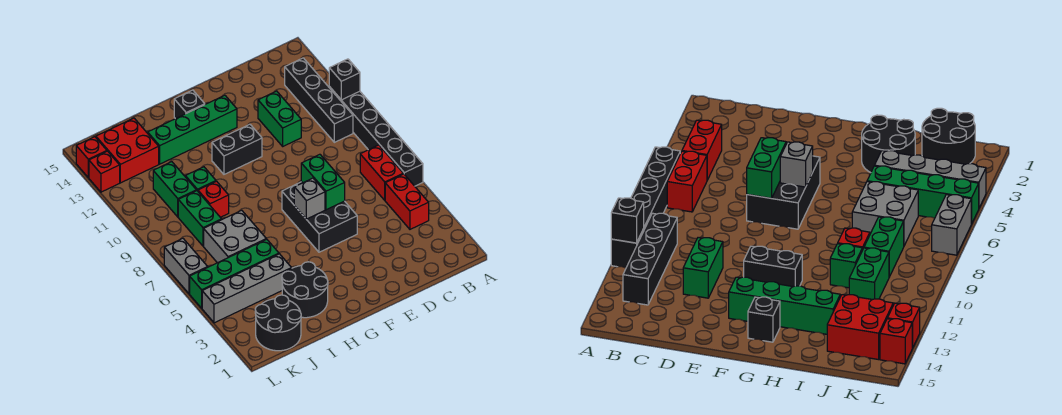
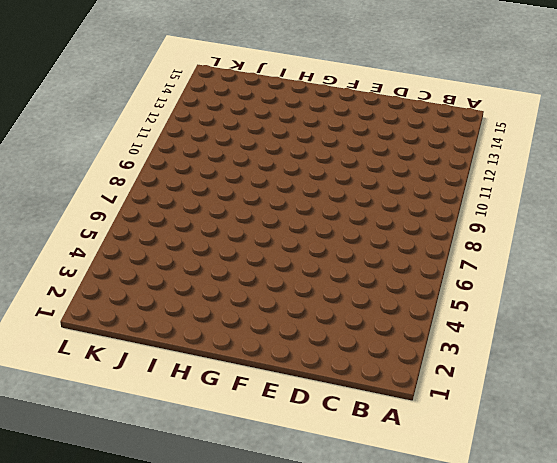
none -> black brick A6:A11 level 1
none -> red brick B4:B5 level 1
none -> red brick B6:B7 level 1

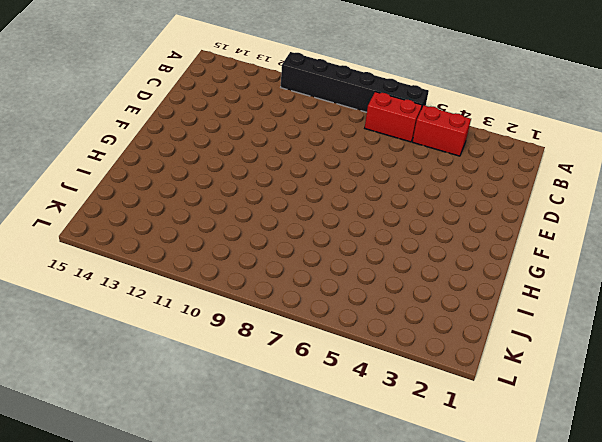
none -> black brick B10:B13 level 1
none -> green brick D11:D12 level 1
none -> black brick E5:F7 level 1

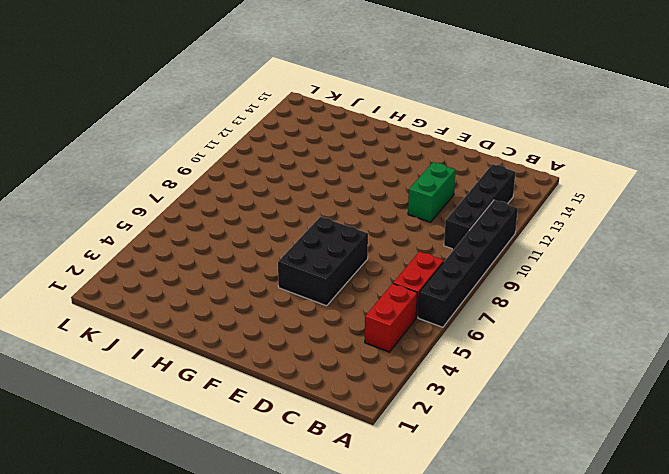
none -> black brick F11:G11 level 1
none -> green brick F13:I13 level 1
none -> black brick G14 level 1

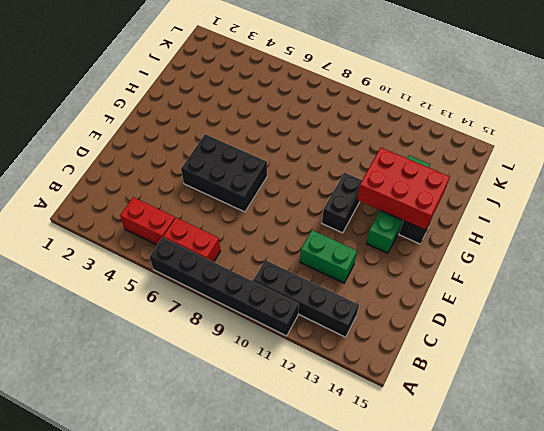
red brick G12:H14 level 2 -> none
none -> black round brick H2:I3 level 1
none -> grey brick I4:L4 level 1
none -> green brick I5:L5 level 1

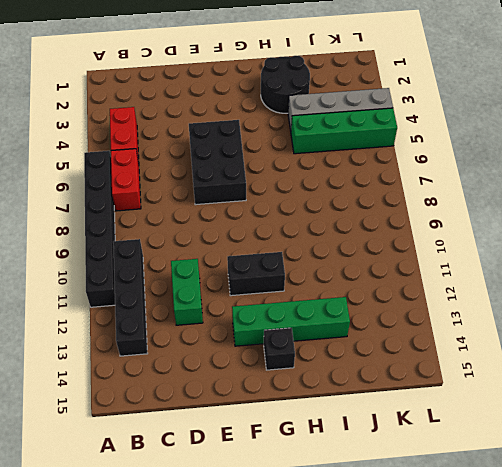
none -> grey brick I6:J7 level 1
none -> red brick I9 level 1
none -> green brick I10 level 1

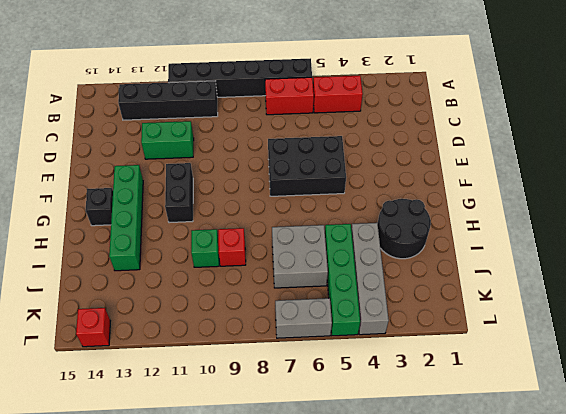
none -> black round brick J1:K2 level 1
none -> green brick J8:J9 level 1
none -> green brick J10:J11 level 1

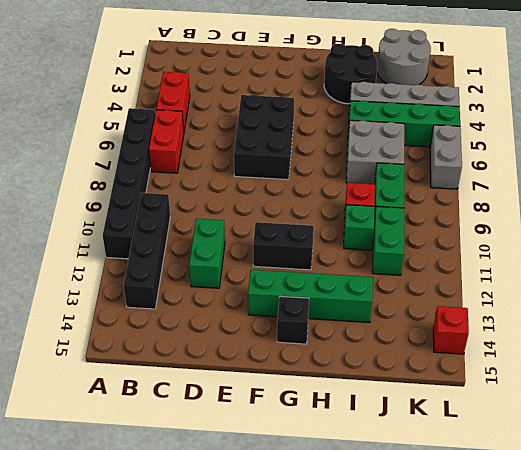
grey round brick J1:K2 level 1 -> black round brick J1:K2 level 1
none -> red brick J13:K14 level 1
none -> red brick L13 level 1
none -> black brick A11 level 2

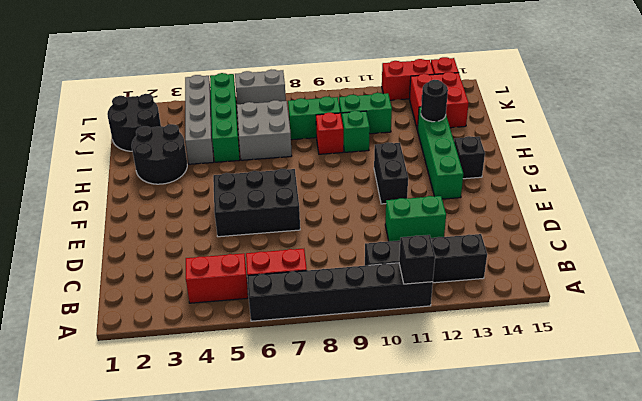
black round brick I13 level 2 -> none
red brick L12:L13 level 1 -> red brick L13 level 1
none -> green brick E6:E7 level 2
none -> grey brick F6 level 2

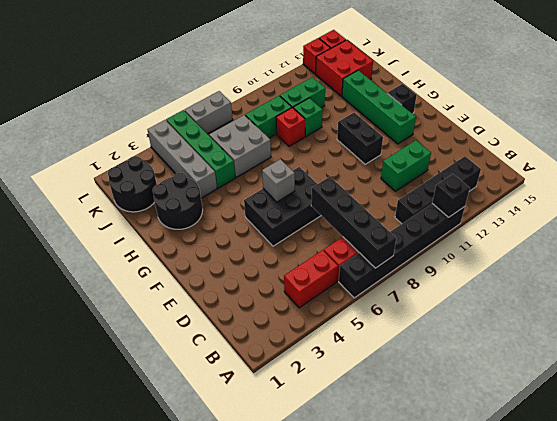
black brick A7:D7 level 2 -> none
none -> green brick E6:E7 level 2

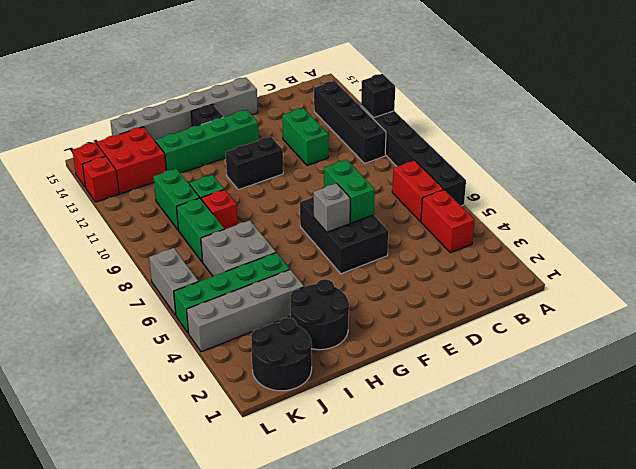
grey brick E15:J15 level 1 -> none

